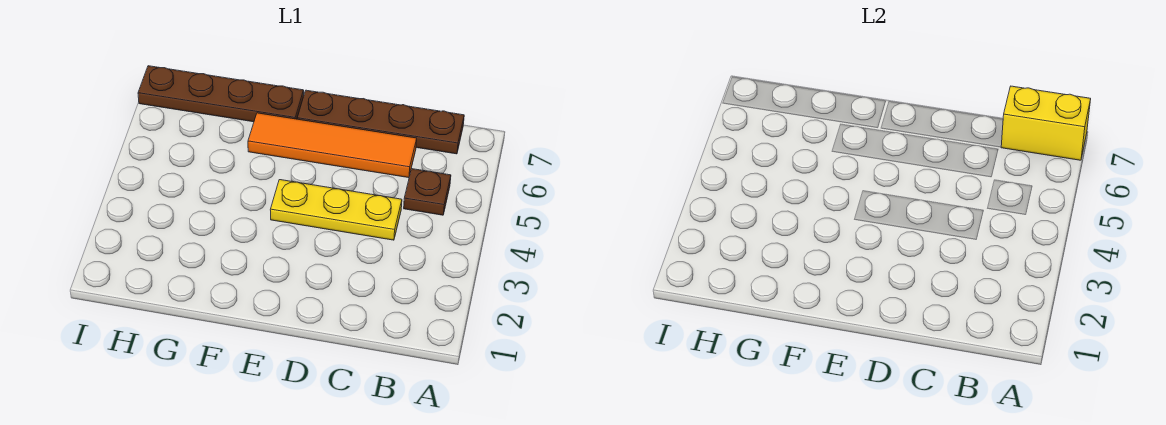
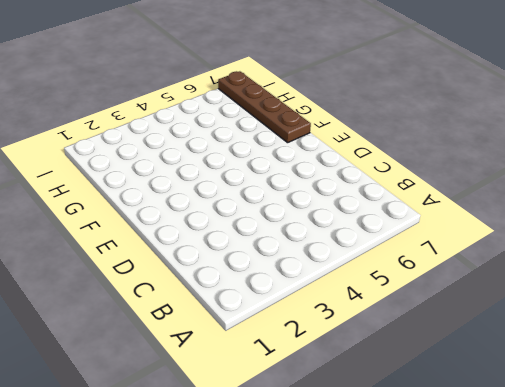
none -> brown plate B5 level 1
none -> brown plate B7:E7 level 1

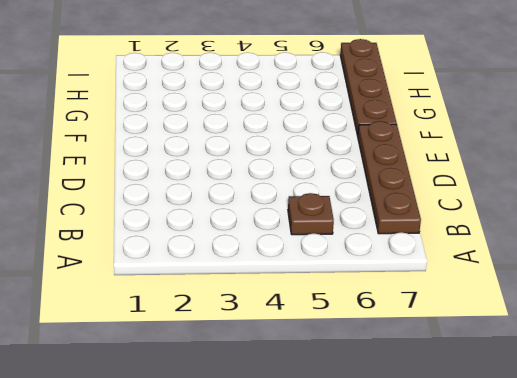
none -> yellow plate C4:E4 level 1
none -> orange tile C6:F6 level 1

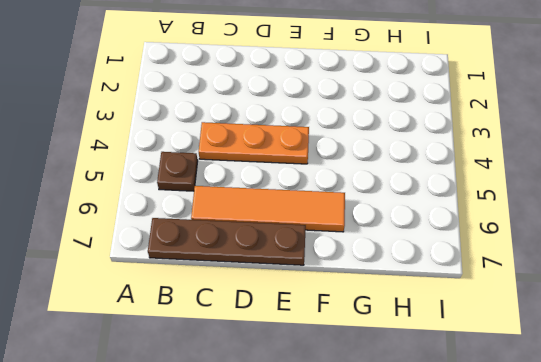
orange plate C4:E4 level 1 -> yellow plate C4:E4 level 1
none -> brown plate F7:I7 level 1
none -> yellow brick A7:B7 level 2

